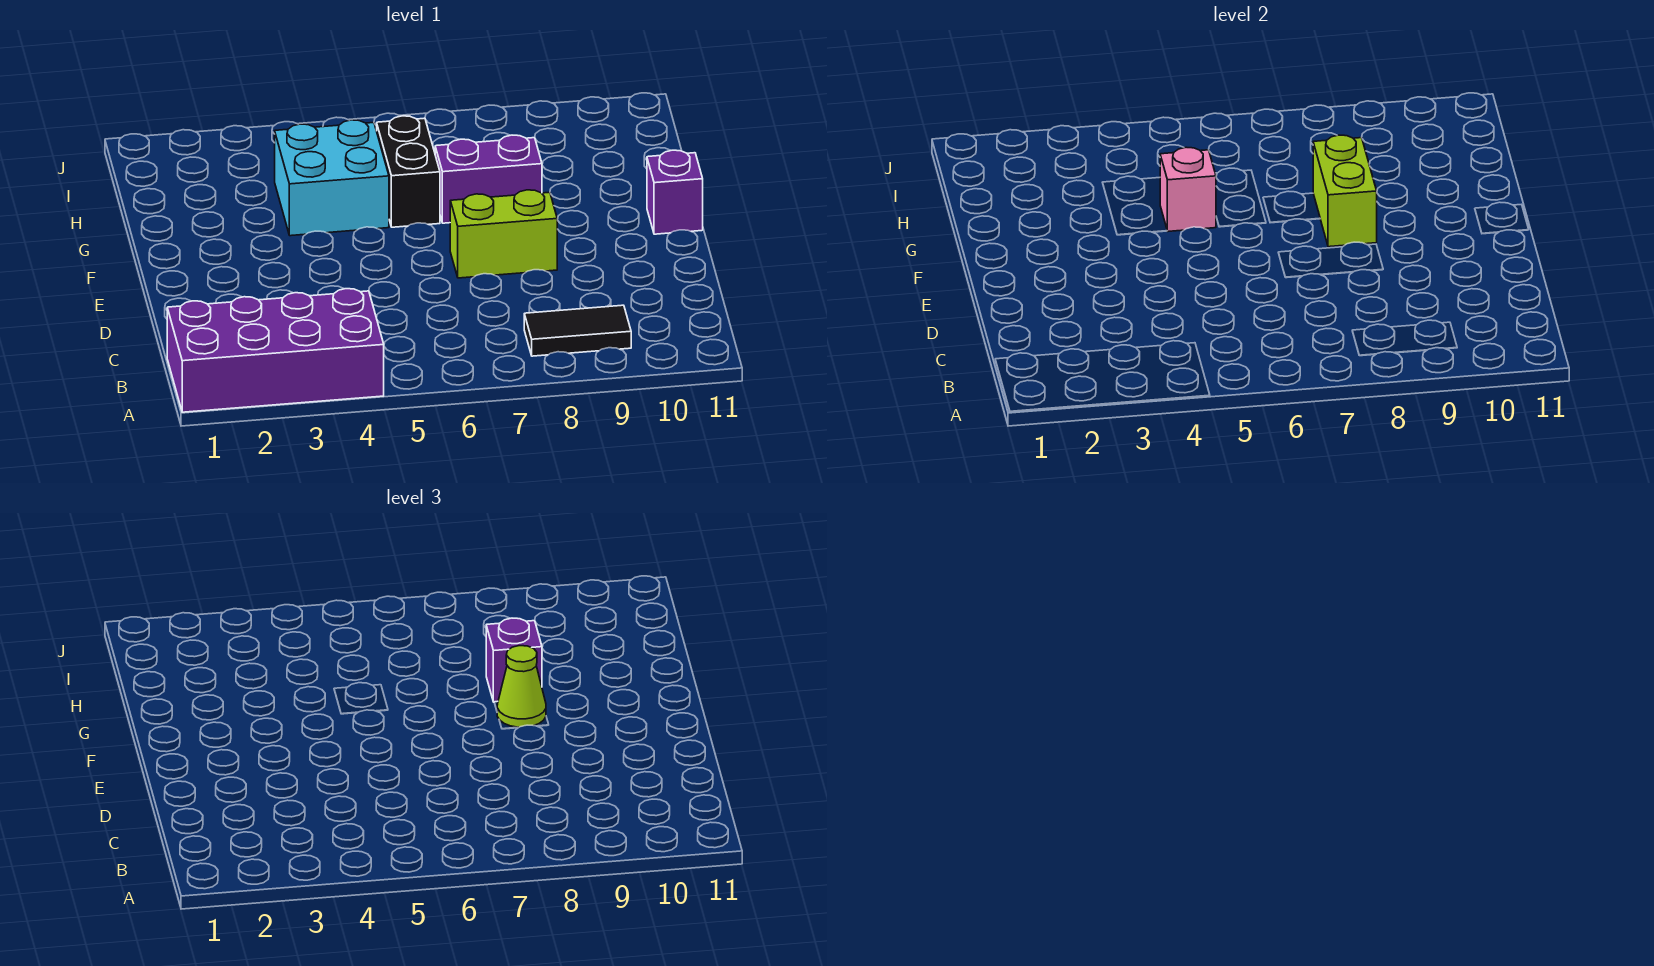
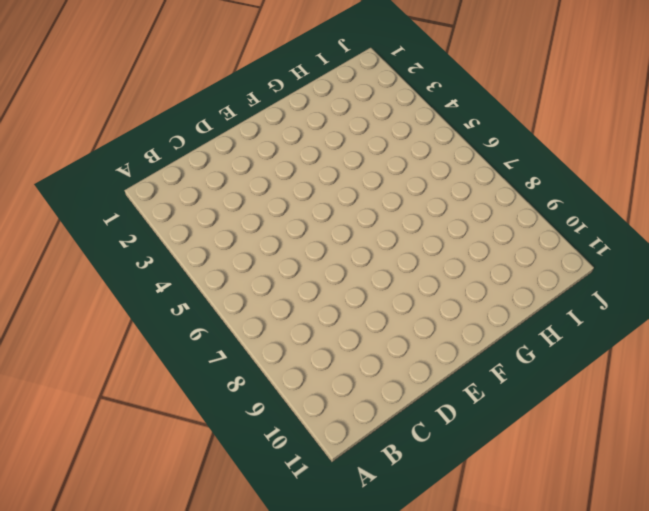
none -> purple brick A1:B4 level 1
none -> black tile B8:B9 level 1

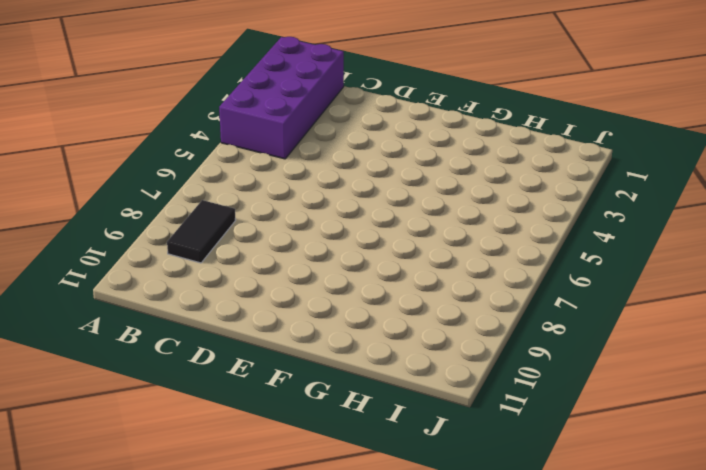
none -> lime brick E7:E8 level 1
none -> purple brick F11 level 1

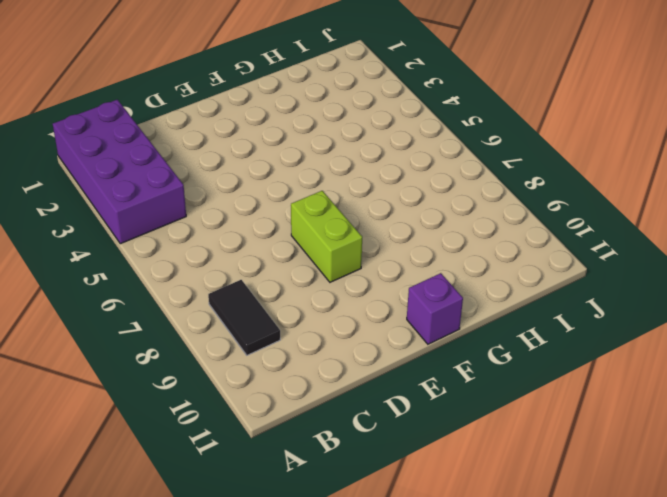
none -> cyan brick G4:H5 level 1
none -> black brick G6:H6 level 1

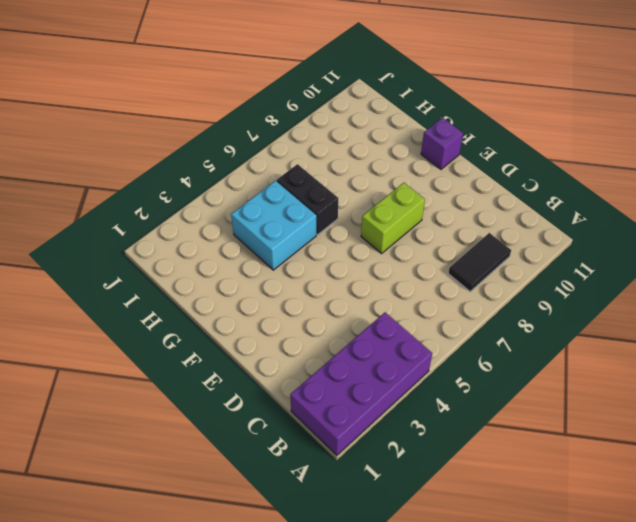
none -> purple brick G7:G8 level 1
none -> lime brick F8:G8 level 2

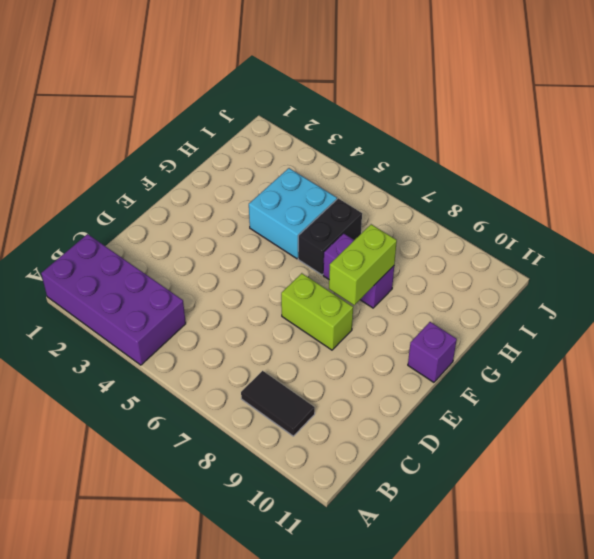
none -> pink brick G5 level 2
none -> lime cone F8 level 3

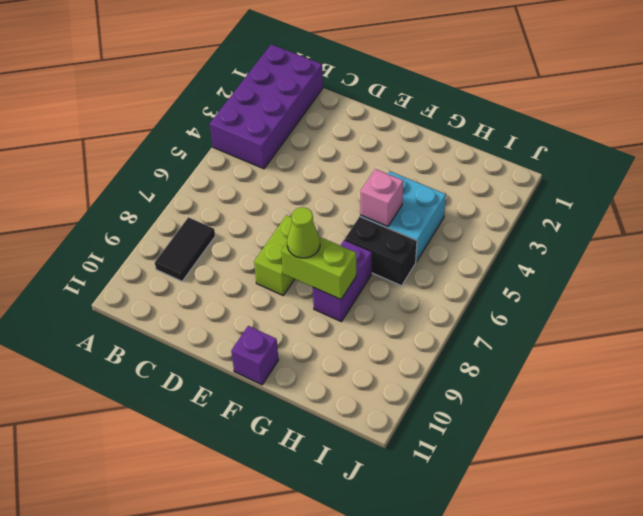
none -> purple brick G8 level 3

